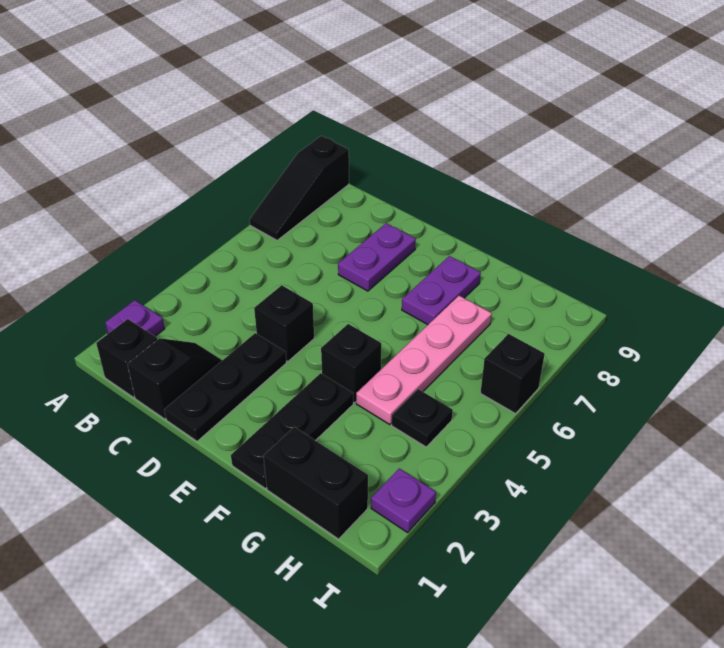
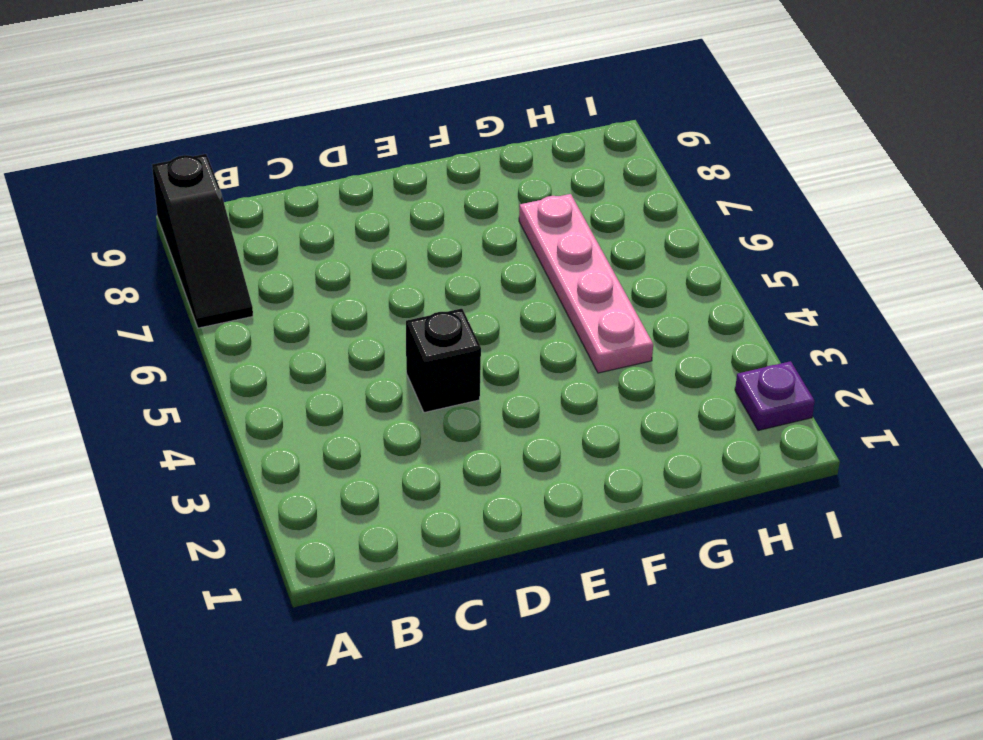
none -> purple plate A2 level 1
none -> black brick B1 level 1
none -> black slope C1:C2 level 1 top 1

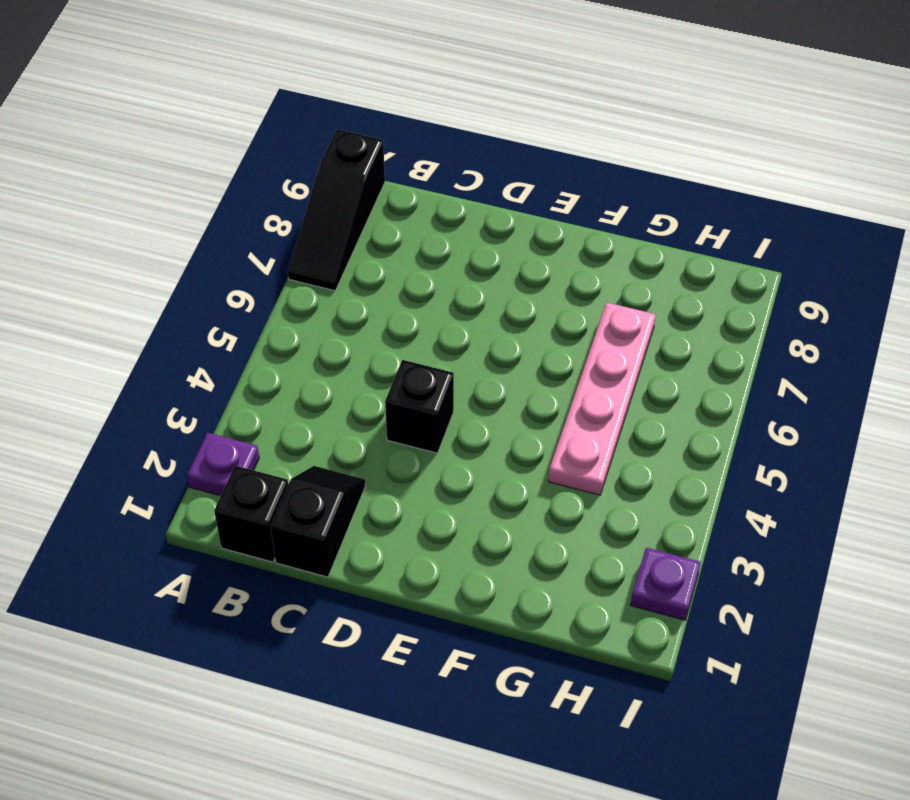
none -> black plate D1:D3 level 1
none -> purple plate D7:D8 level 1
none -> black plate F1:F3 level 1

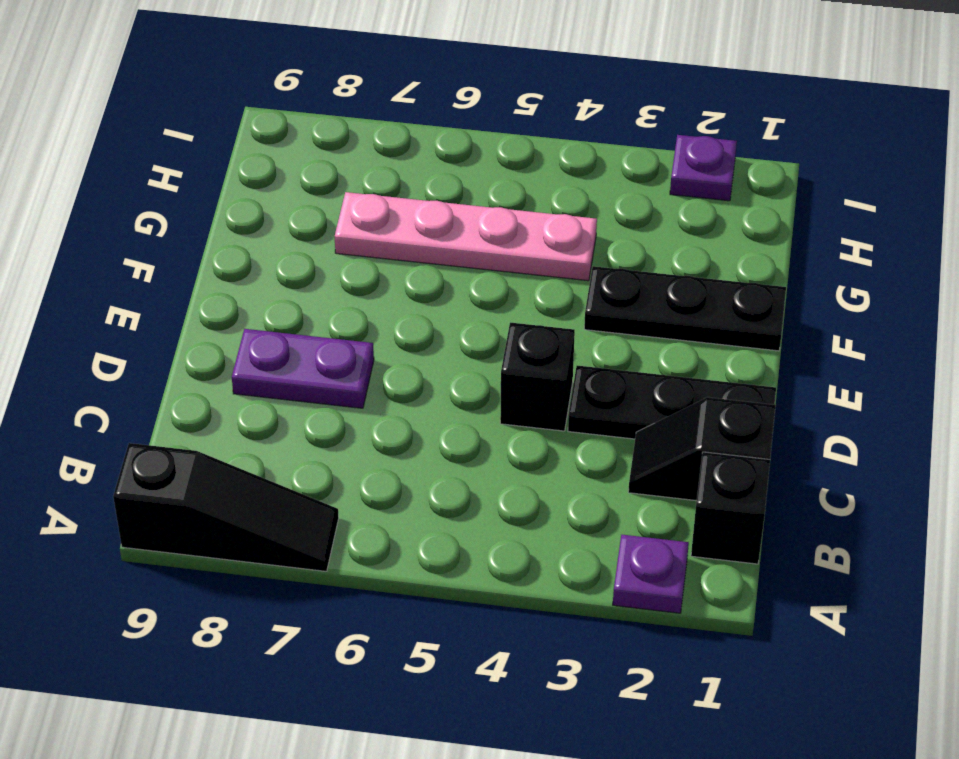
none -> black brick F4 level 1
none -> purple plate F7:F8 level 1
none -> black brick G1:H1 level 1

